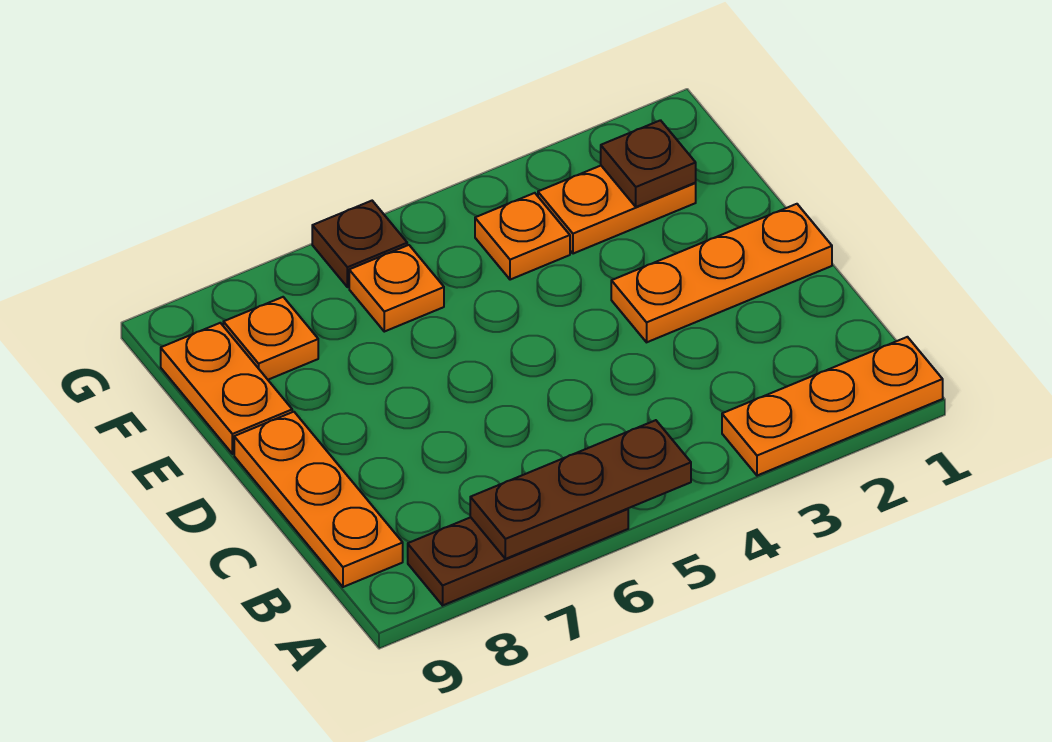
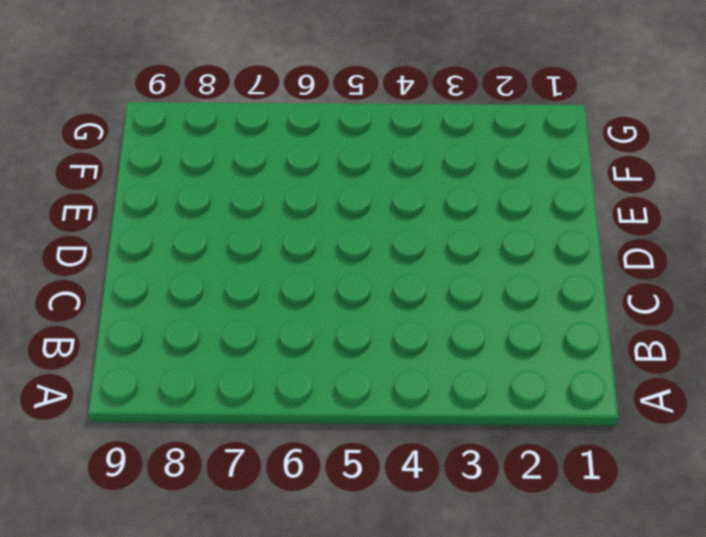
none -> orange plate A1:A3 level 1
none -> brown plate A6:A8 level 1
none -> orange plate B9:D9 level 1

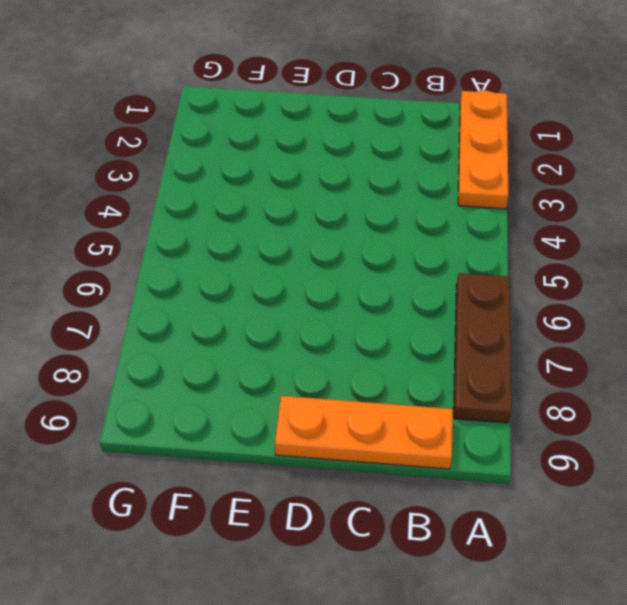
none -> orange plate D1:D3 level 1
none -> orange plate E9:F9 level 1
none -> orange plate F2:F3 level 1

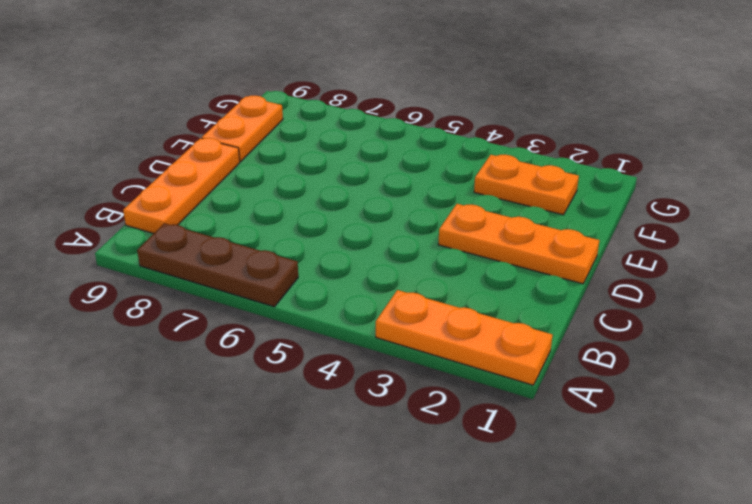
none -> orange plate F4 level 1
none -> orange plate F6 level 1
none -> orange plate F8 level 1

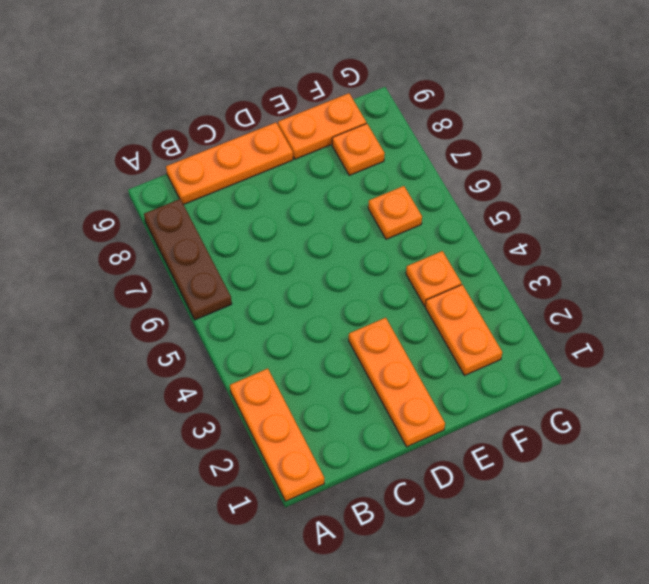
none -> brown plate G6 level 1
none -> brown plate A5:A7 level 2
none -> brown plate F2 level 2

